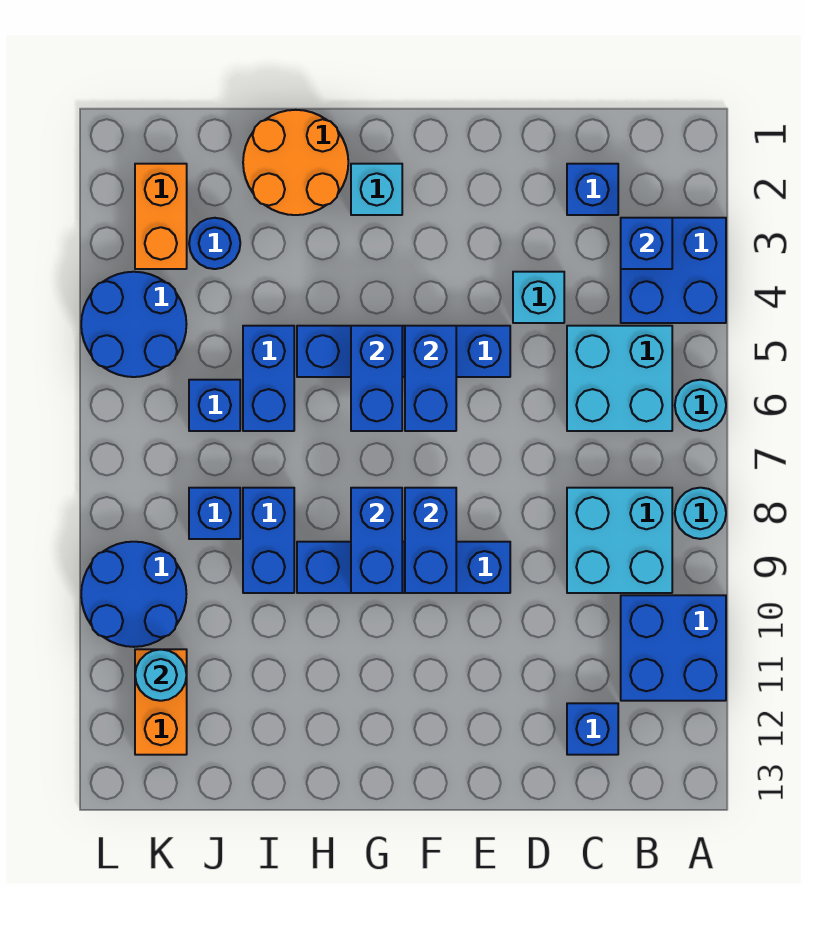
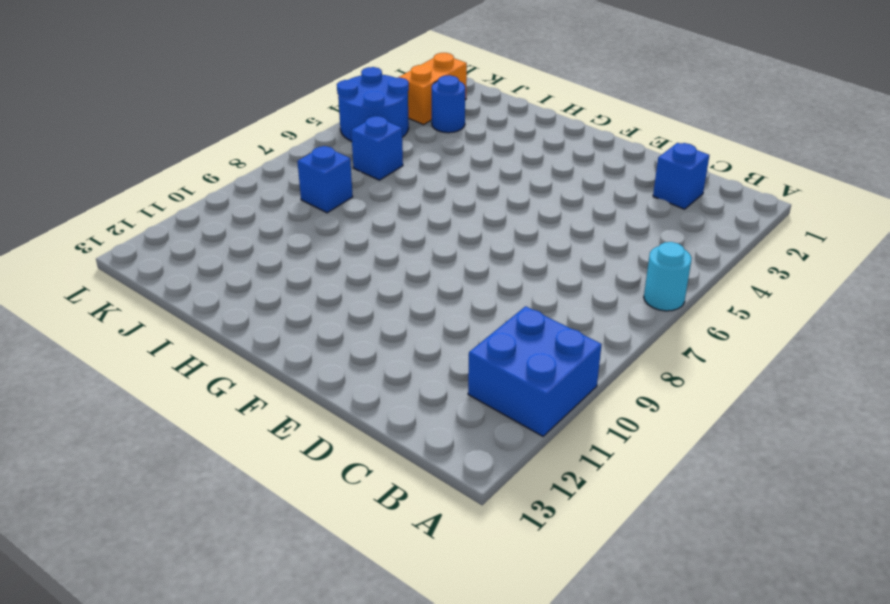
none -> blue brick A3:B4 level 1
none -> cyan round brick A8 level 1
none -> cyan brick B5:C6 level 1

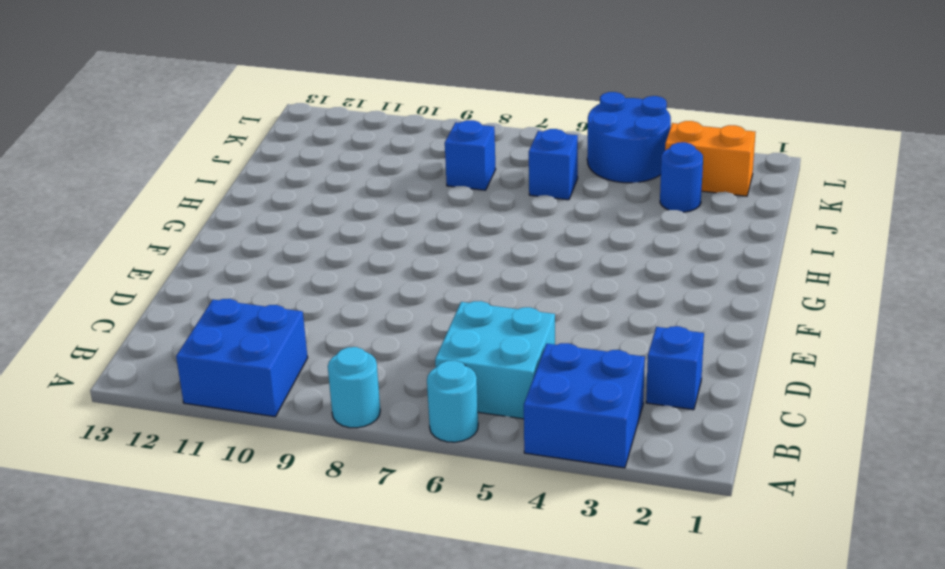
none -> cyan brick B8:C9 level 1
none -> blue brick C12 level 1
none -> cyan brick D4 level 1

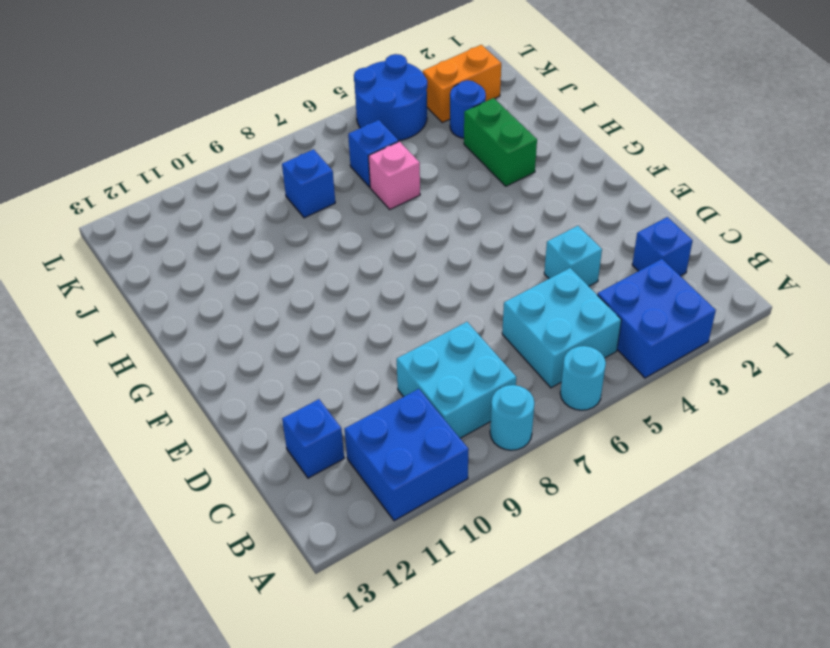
green brick H3:I3 level 1 -> none
pink brick I6 level 1 -> blue brick I5:I6 level 1
none -> blue brick E5:H5 level 1
none -> blue brick E9:H9 level 1
none -> cyan brick G2 level 1

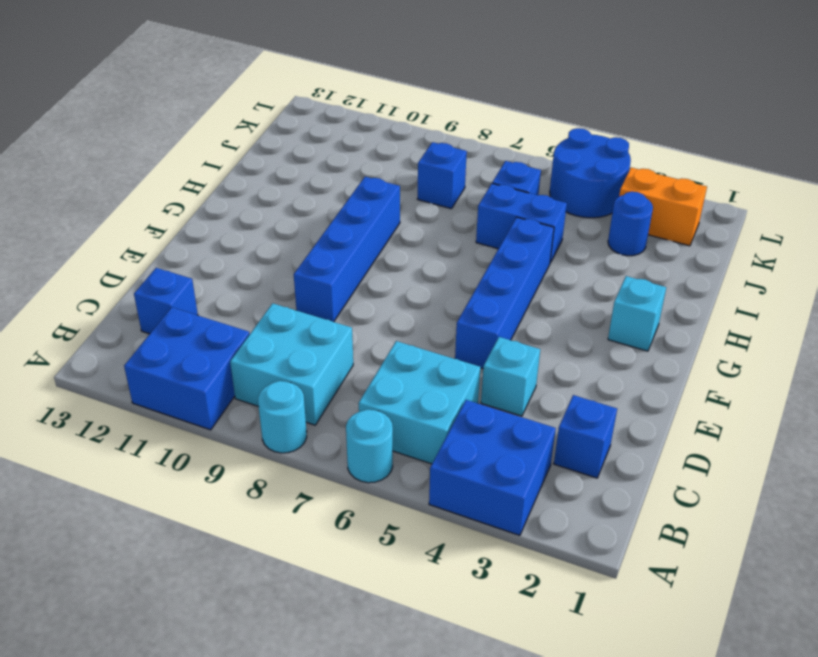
none -> orange round brick H1:I2 level 1
none -> blue brick I8:I9 level 1
none -> blue round brick K9:L10 level 1

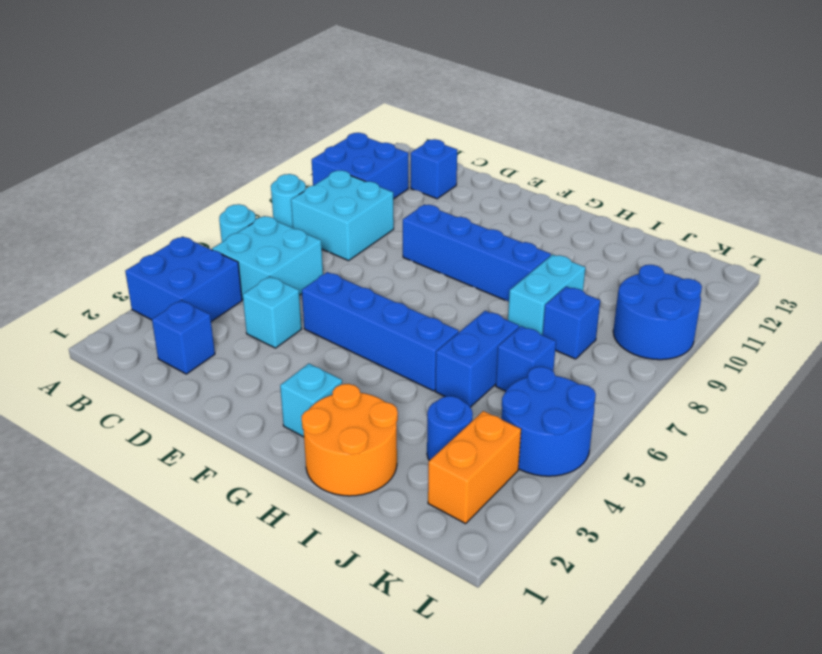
cyan brick I8:I9 level 1 -> blue brick I8:I9 level 1
none -> orange brick K11:K12 level 1
none -> blue brick B3 level 2
none -> blue brick F5:F6 level 2

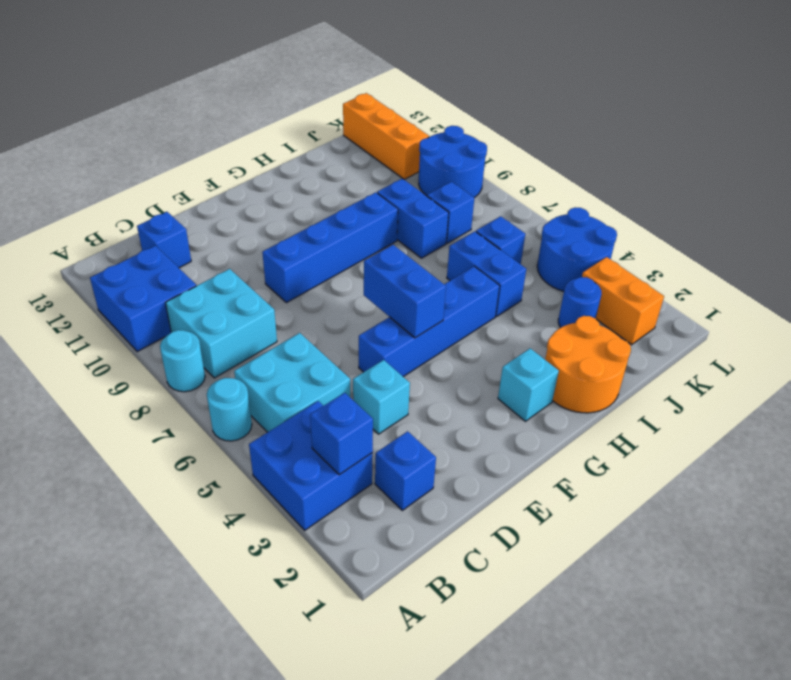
orange brick K11:K13 level 1 -> orange brick K11:K12 level 1
none -> blue brick F8:F9 level 2
none -> blue brick G5:G6 level 2
none -> blue brick G8:G9 level 2

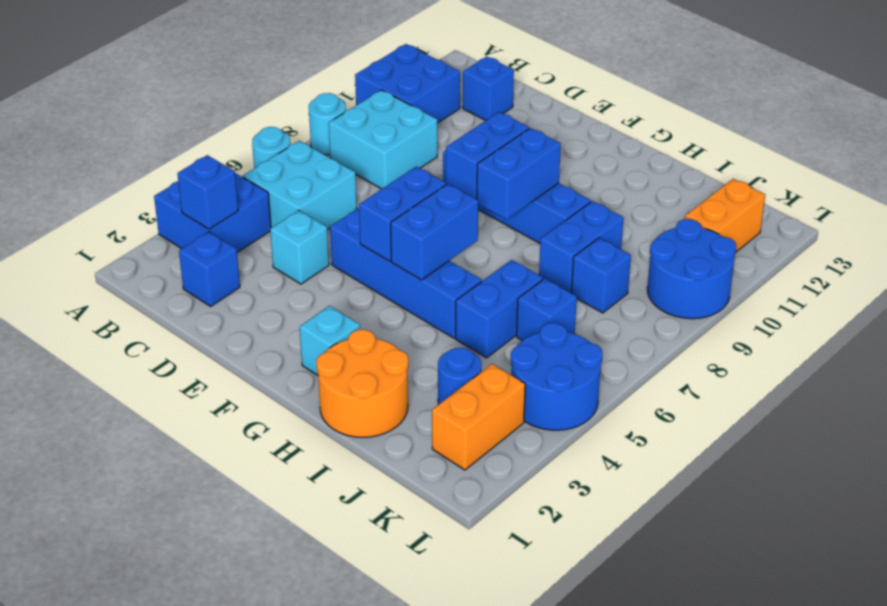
none -> cyan round brick K11 level 2

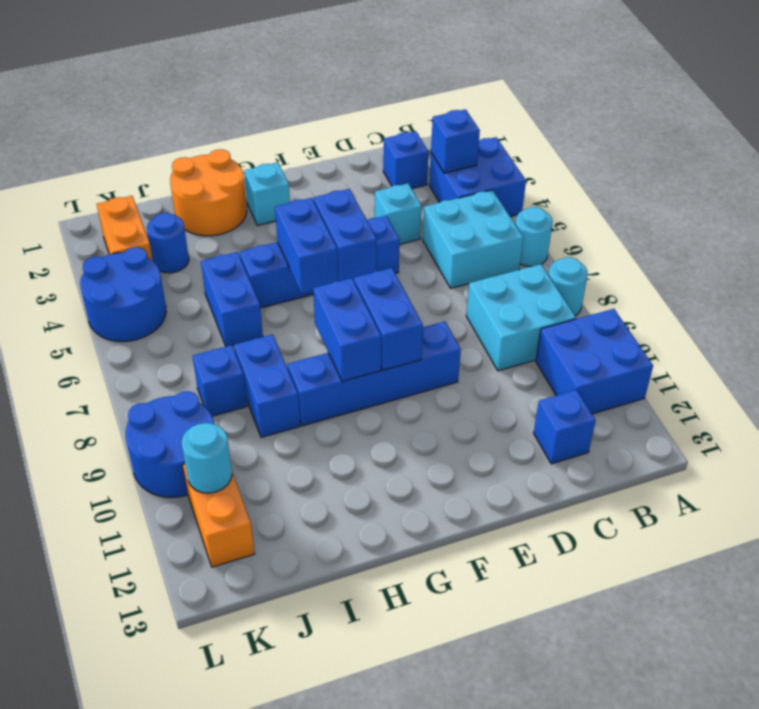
none -> blue brick J6 level 1

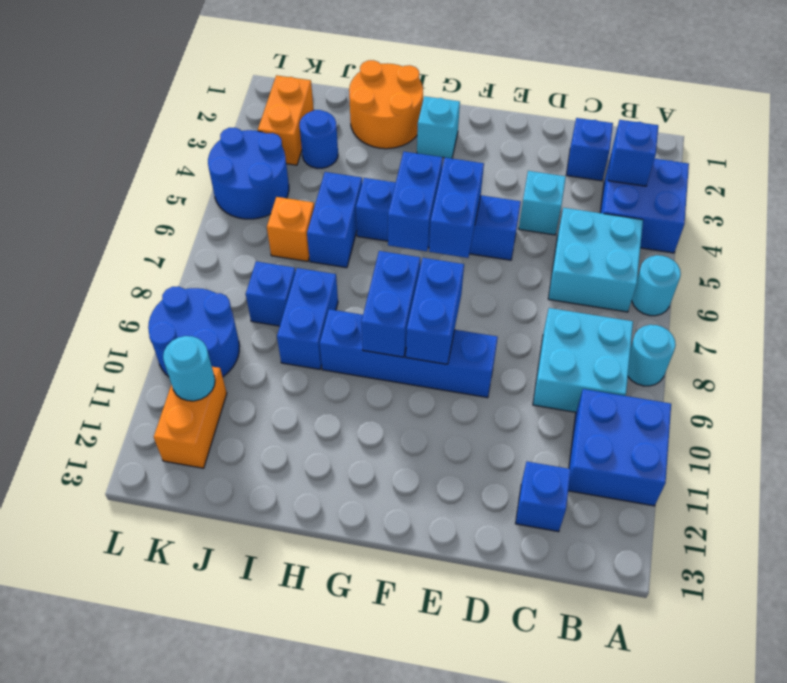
orange brick J6 level 1 -> blue brick J6 level 1

